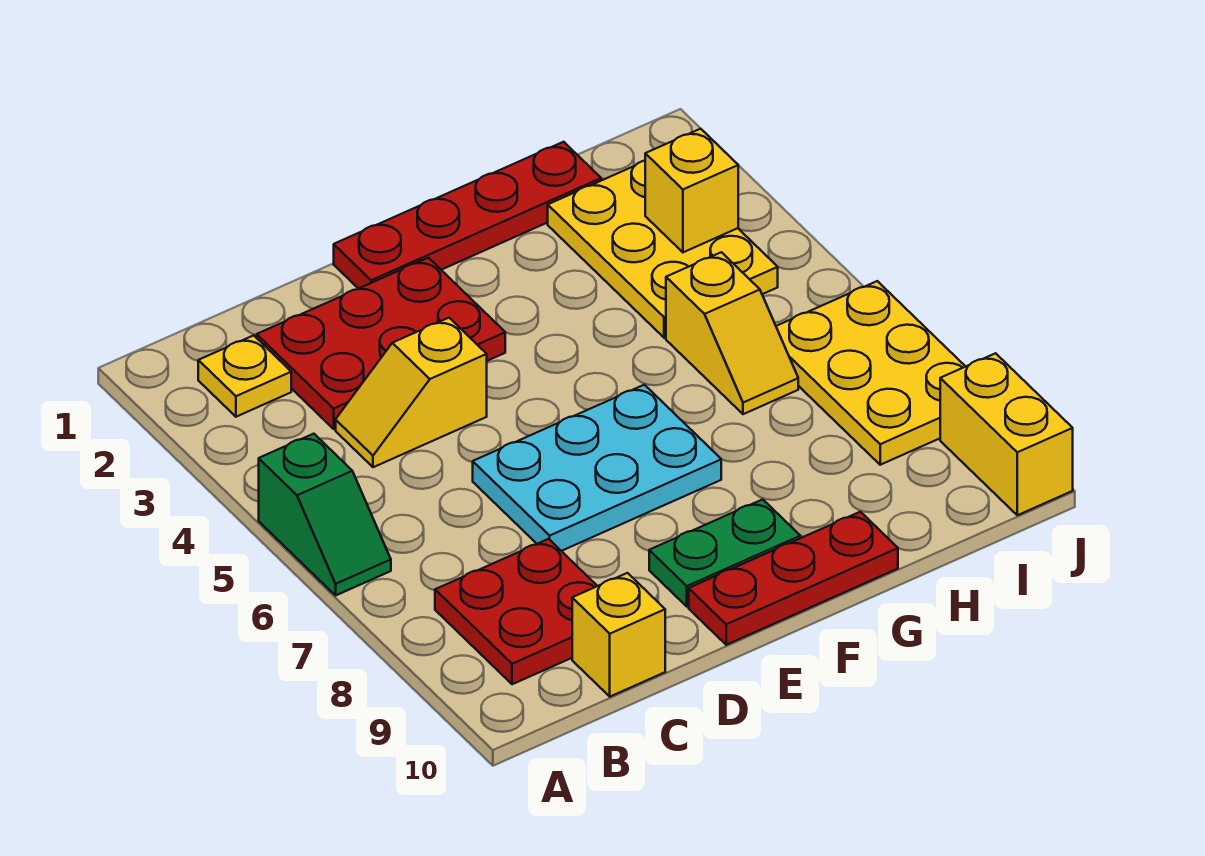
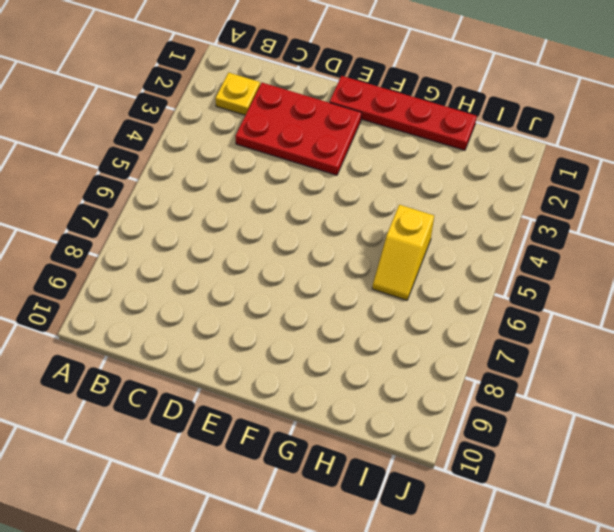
none -> green slope A5:A6 level 1 top 5
none -> red plate B8:C9 level 1
none -> yellow slope C4:D4 level 1 top D

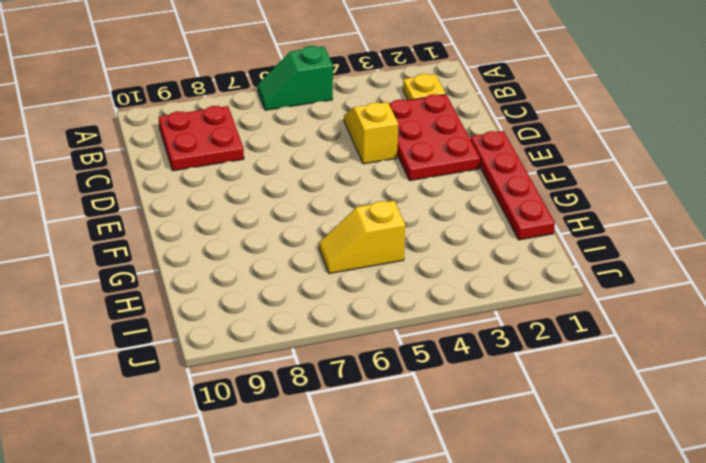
none -> yellow brick C10 level 1
none -> cyan plate D6:F7 level 1
none -> green plate E9:F9 level 1

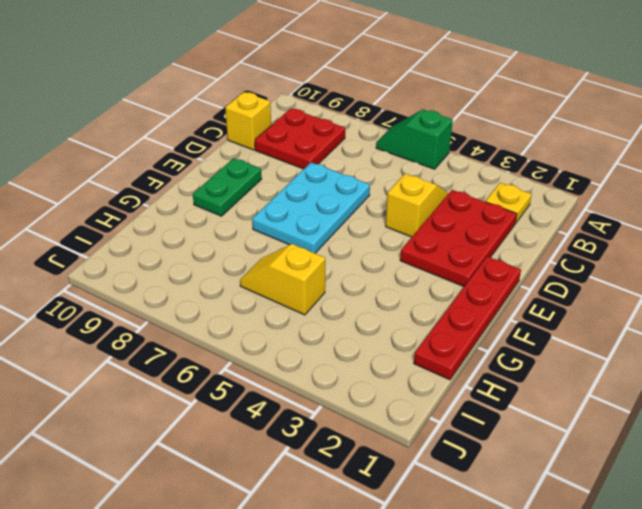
none -> red plate E10:G10 level 1
none -> yellow plate H2:I4 level 1
none -> yellow plate I6:J8 level 1

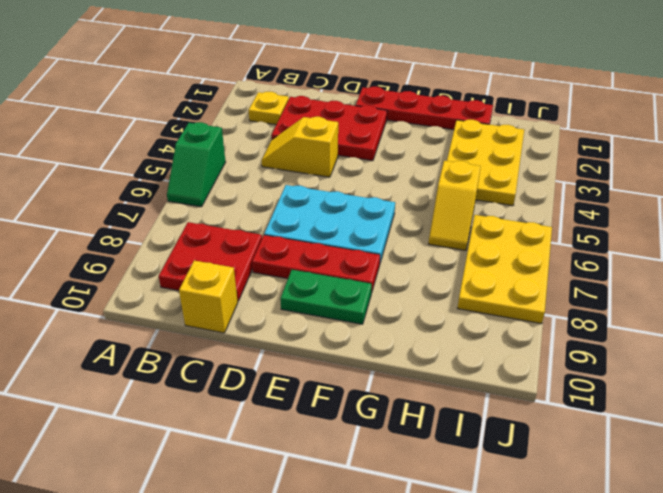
red plate D8:F8 level 1 -> red plate E10:G10 level 1
none -> yellow brick J9:J10 level 1
none -> yellow brick I3 level 2

